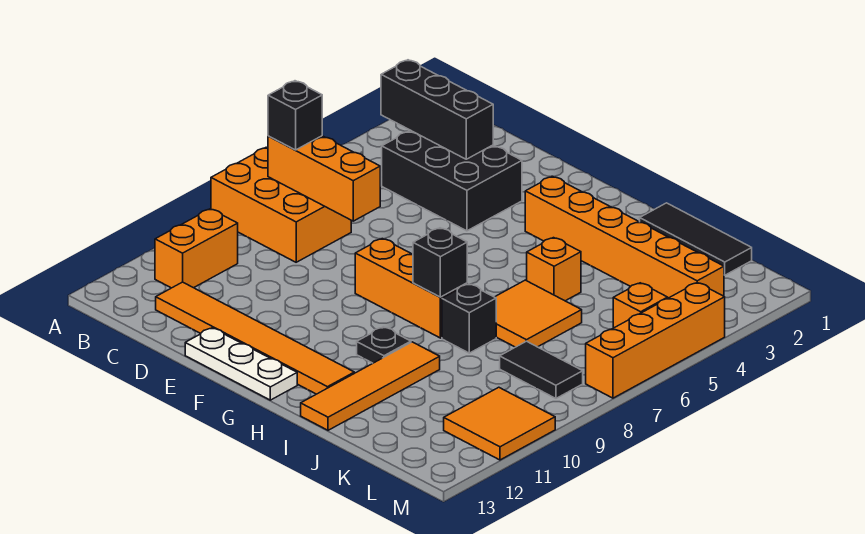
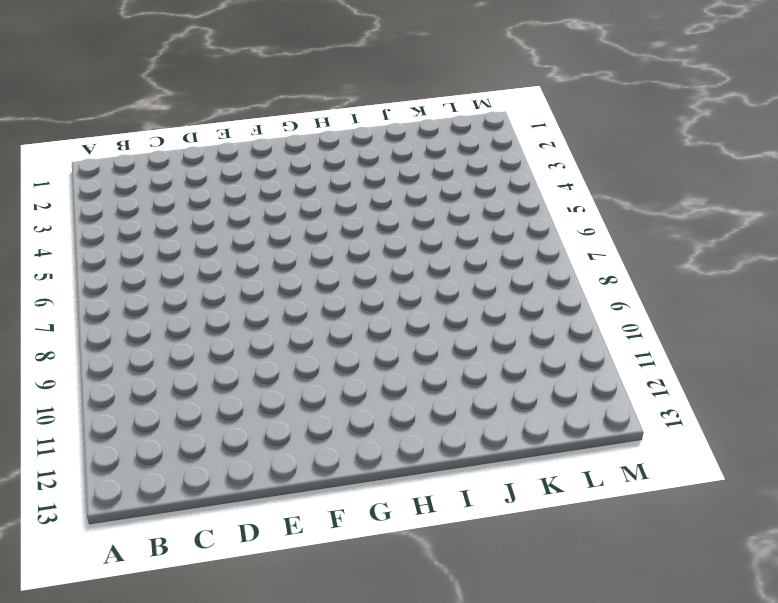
none -> orange brick A7:C8 level 1
none -> orange brick B10:B11 level 1
none -> black brick C3:E4 level 1

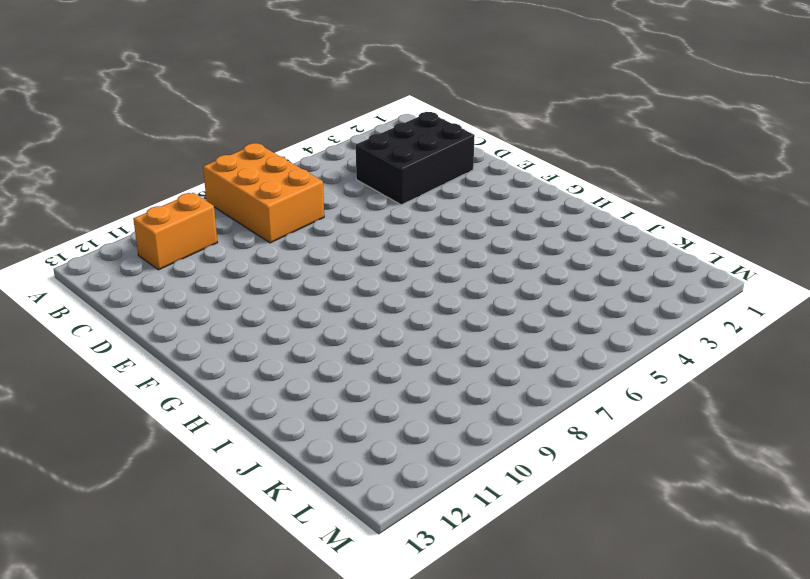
black brick C2:D4 level 1 -> black brick C3:E4 level 1
none -> orange tile C12:H12 level 1
none -> white plate E13:G13 level 1
none -> orange brick F8:H8 level 1

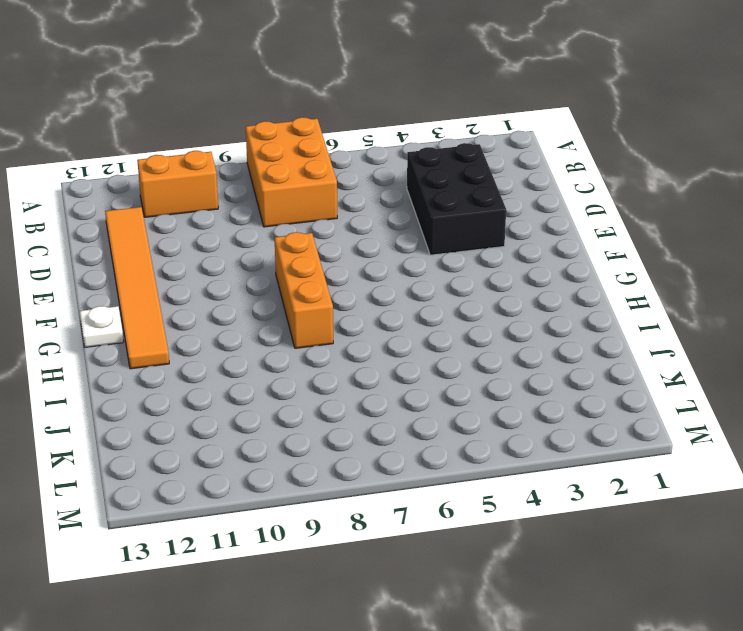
white plate G13 level 1 -> white plate E13:G13 level 1
none -> orange brick G3:L3 level 1
none -> black plate H10 level 1
none -> black tile I1:K1 level 1

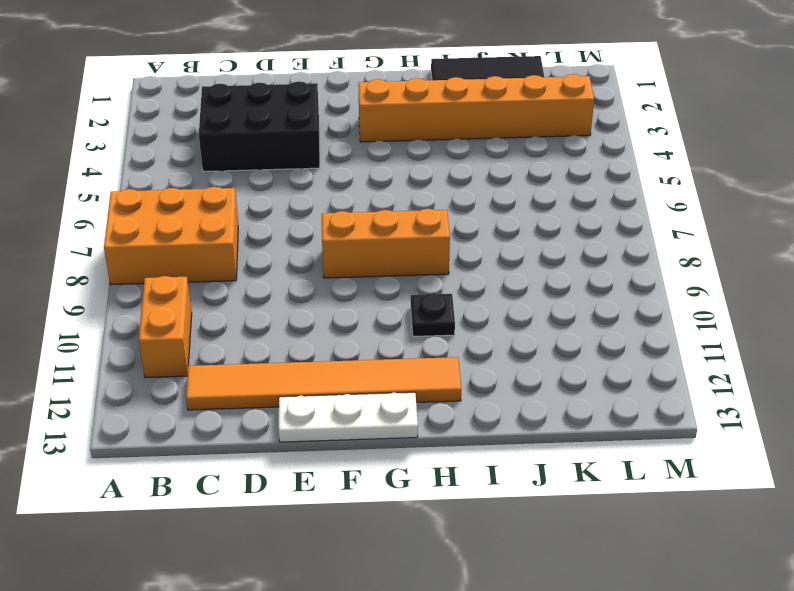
none -> orange brick I5 level 1
none -> orange tile I6:J7 level 1
none -> black brick I8 level 1

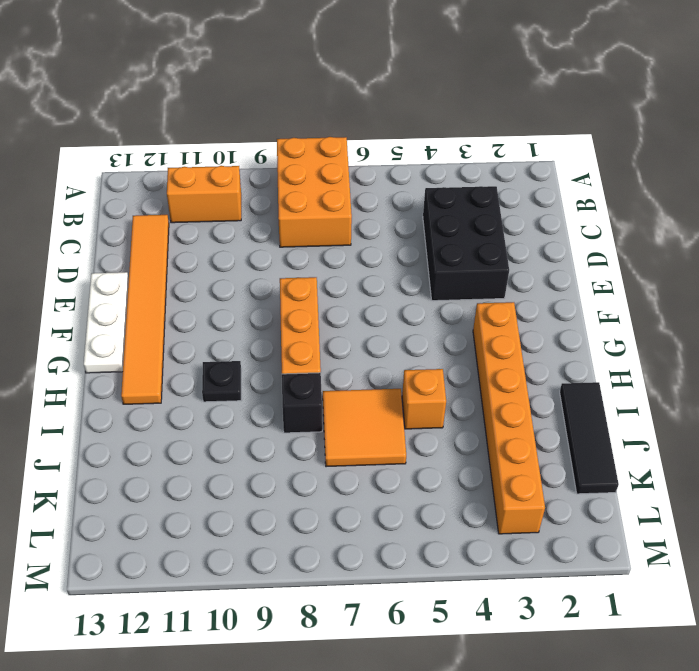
none -> orange tile I10:I13 level 1
none -> black tile K8:L8 level 1
none -> orange brick L5 level 1

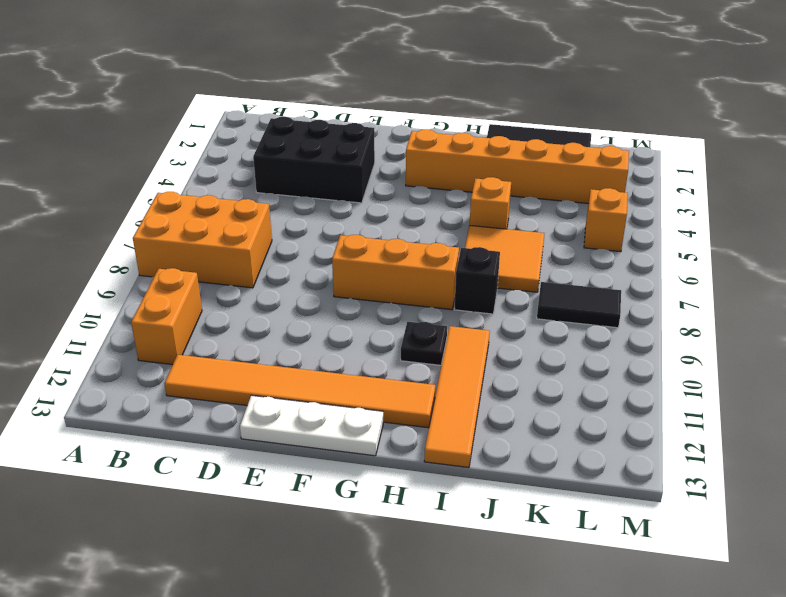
none -> orange tile L10:M11 level 1
none -> orange brick M4:M7 level 1
none -> black brick B3:D3 level 2

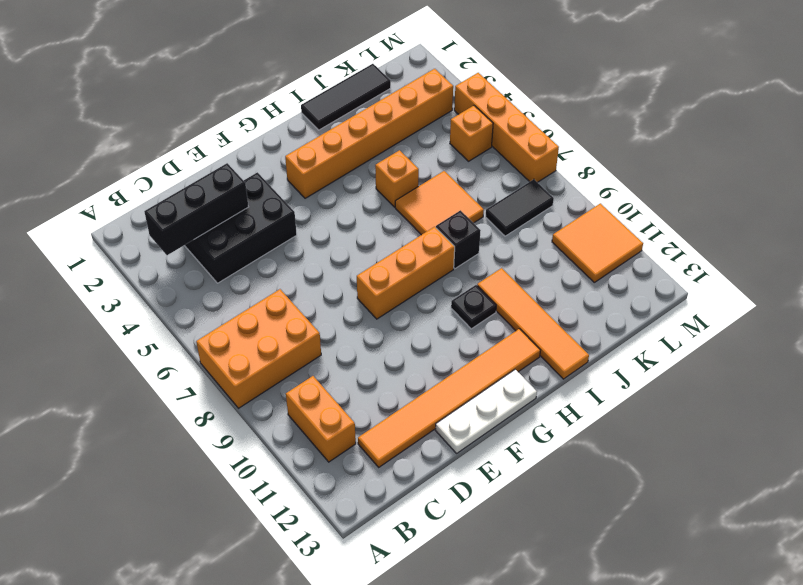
none -> orange brick B7:D7 level 2
none -> black brick H8 level 2
none -> black brick B7 level 3

